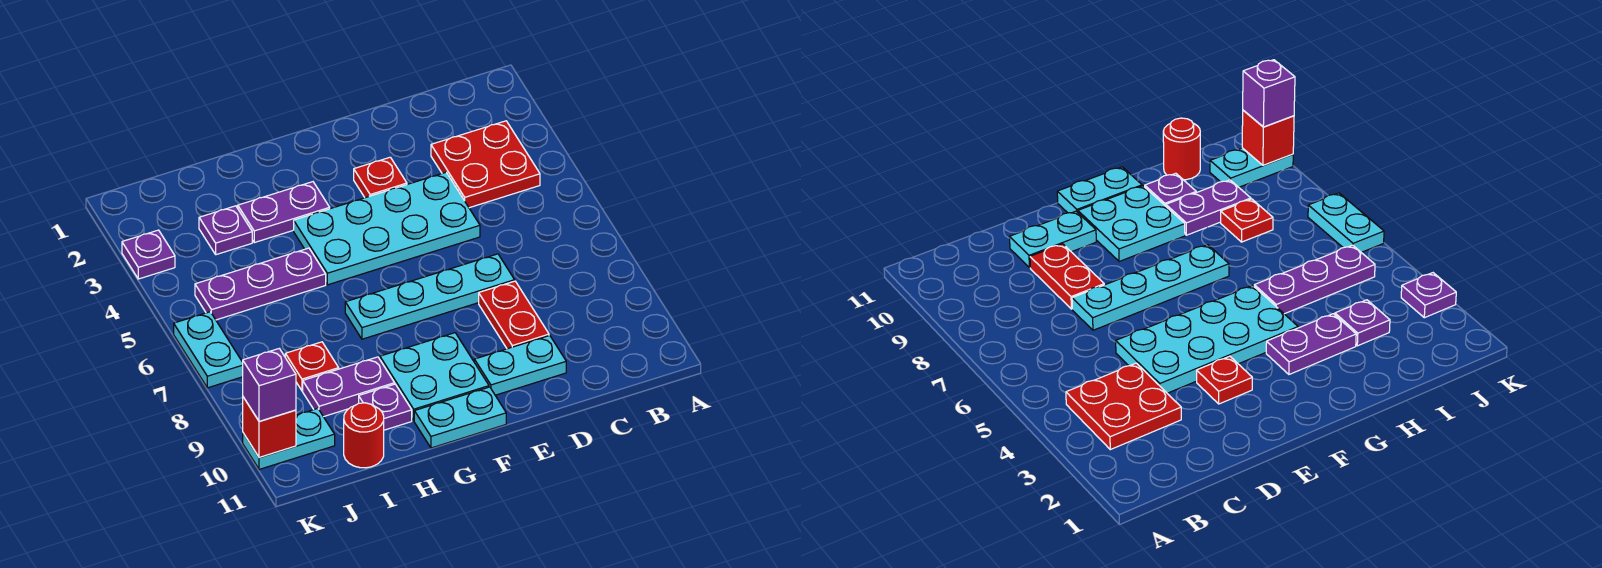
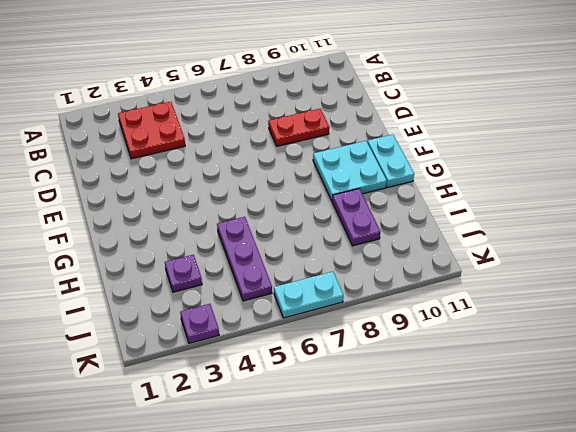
none -> cyan plate D4:G5 level 1
none -> cyan plate D7:G7 level 1
none -> cyan plate D10:E10 level 1

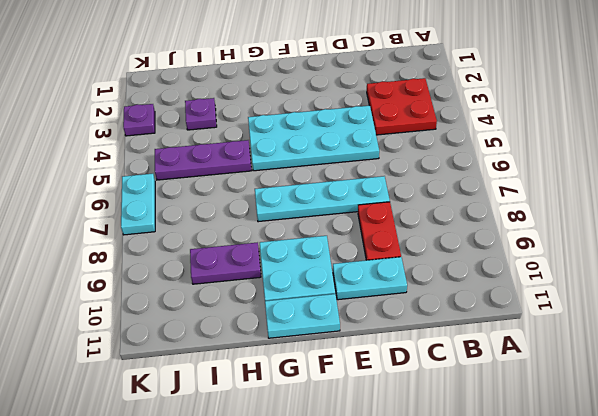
none -> red plate E3 level 1
none -> purple plate G3:H3 level 1
none -> purple plate H10 level 1

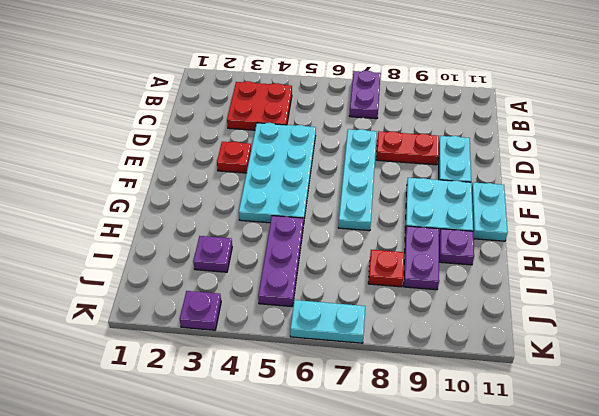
purple plate A7:B7 level 1 -> purple plate G3:H3 level 1
none -> red round brick I11 level 1
none -> cyan plate J10:K10 level 1
none -> red brick K10 level 2

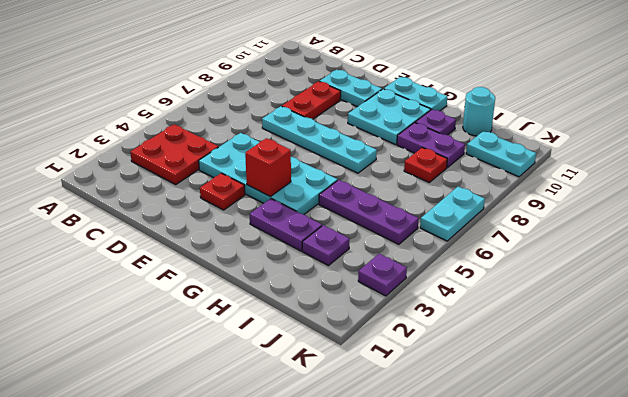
red brick F4 level 2 -> red brick K10 level 2
cyan round brick I11 level 1 -> red round brick I11 level 1
none -> purple brick K10 level 3

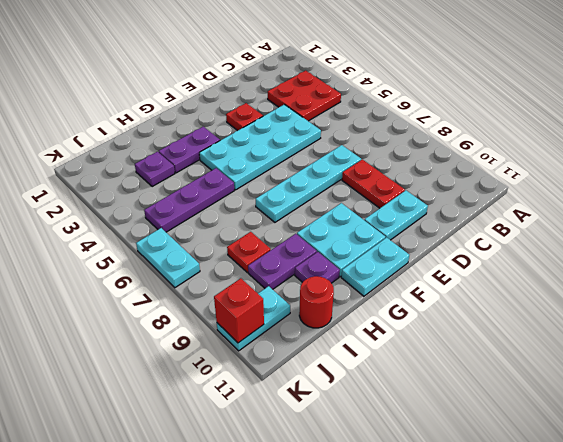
none -> purple plate K3 level 1
none -> purple brick K10 level 3

